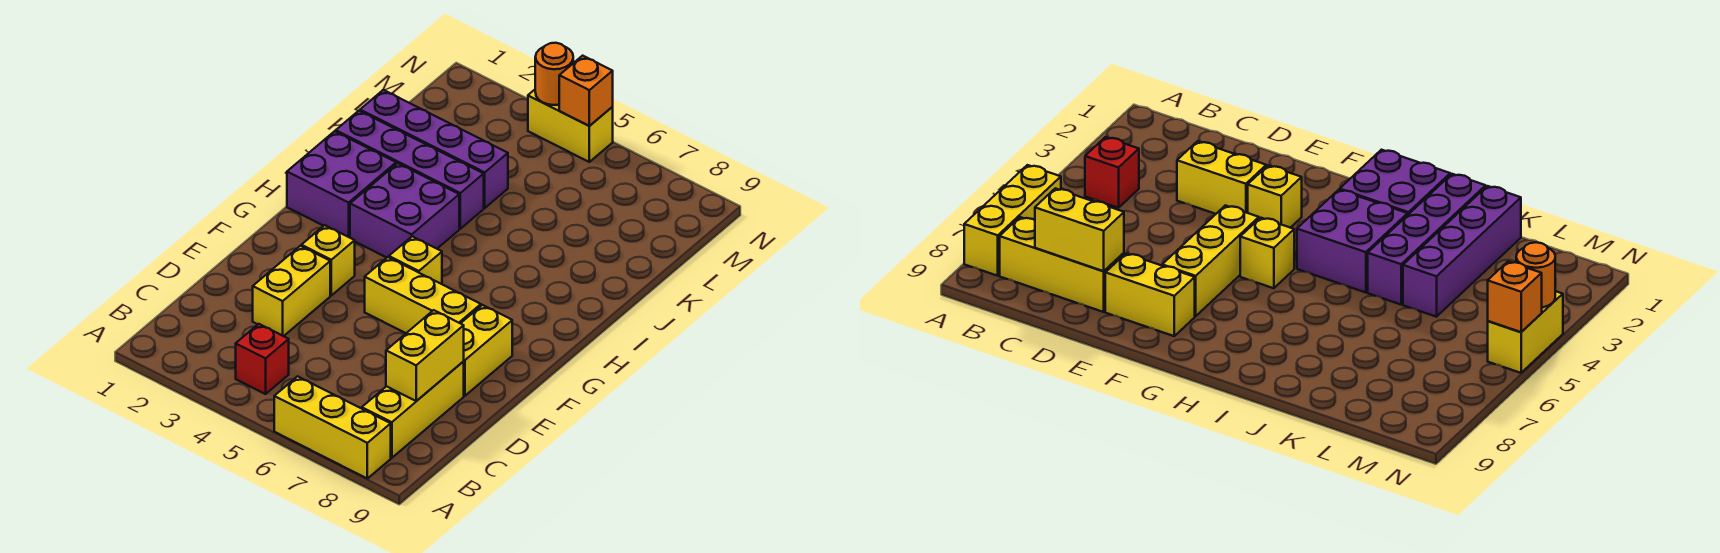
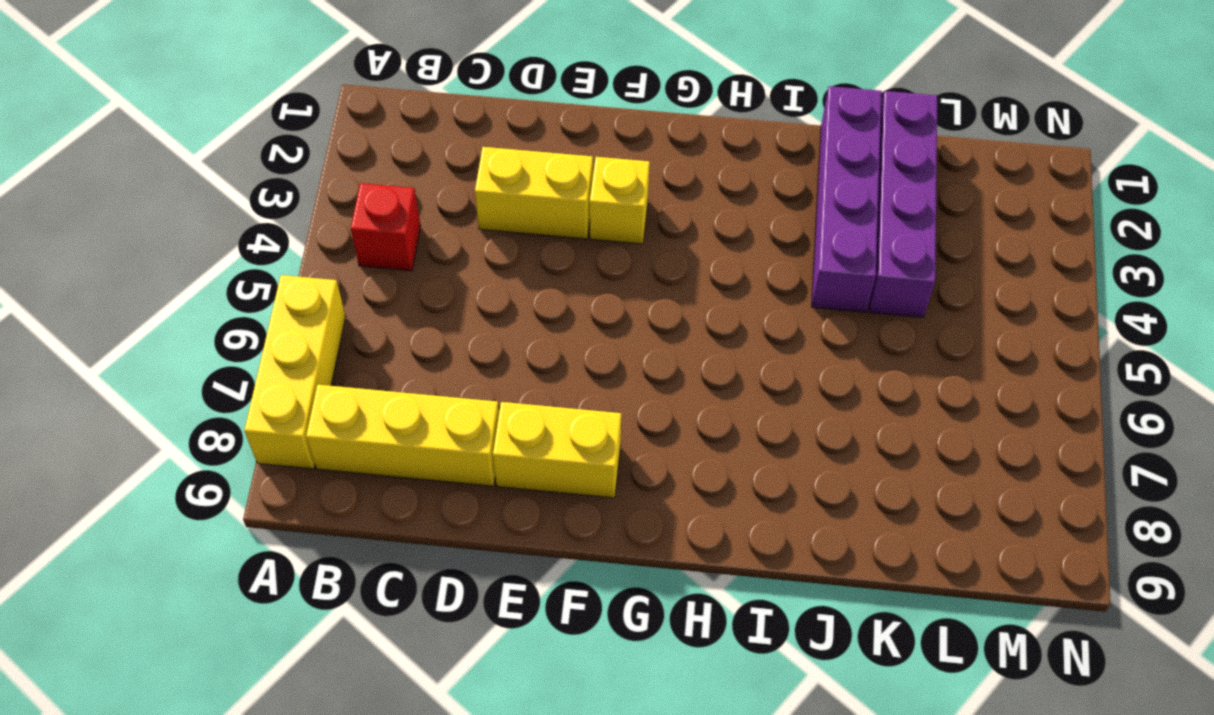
none -> yellow brick F5:F7 level 1
none -> yellow brick G5 level 1
none -> purple brick H1:I2 level 1

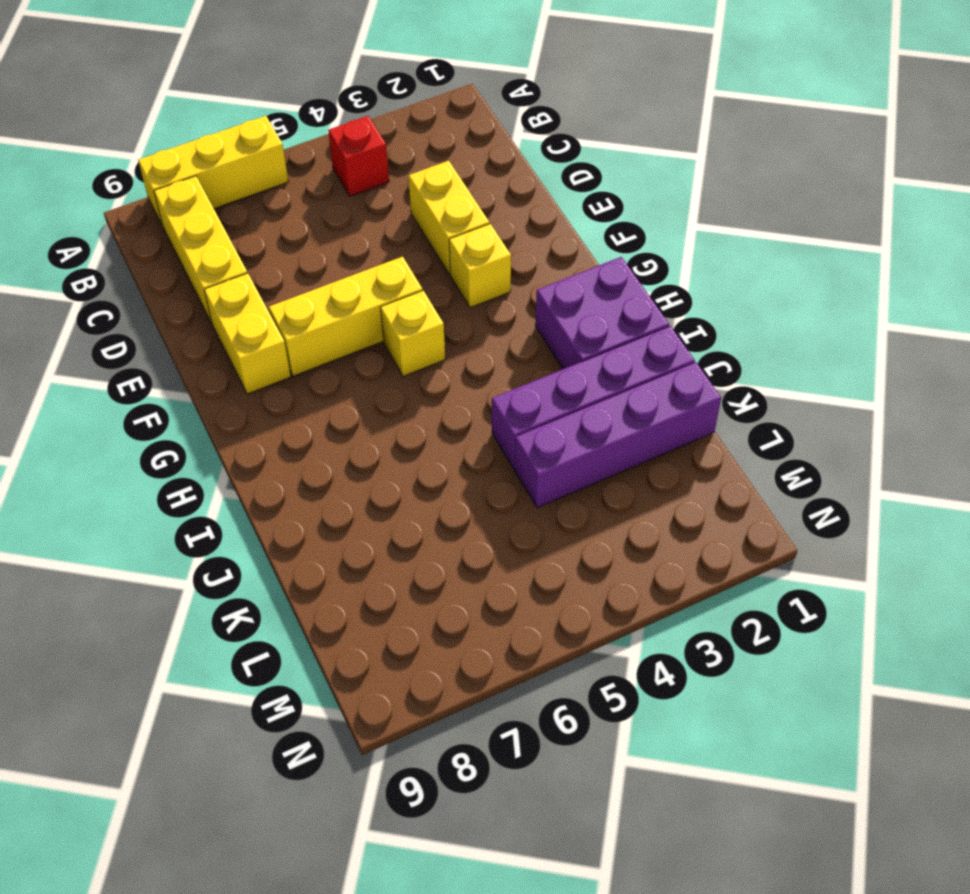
none -> purple brick H3:I4 level 1
none -> yellow brick N4:N5 level 1
none -> yellow brick C8:D8 level 2

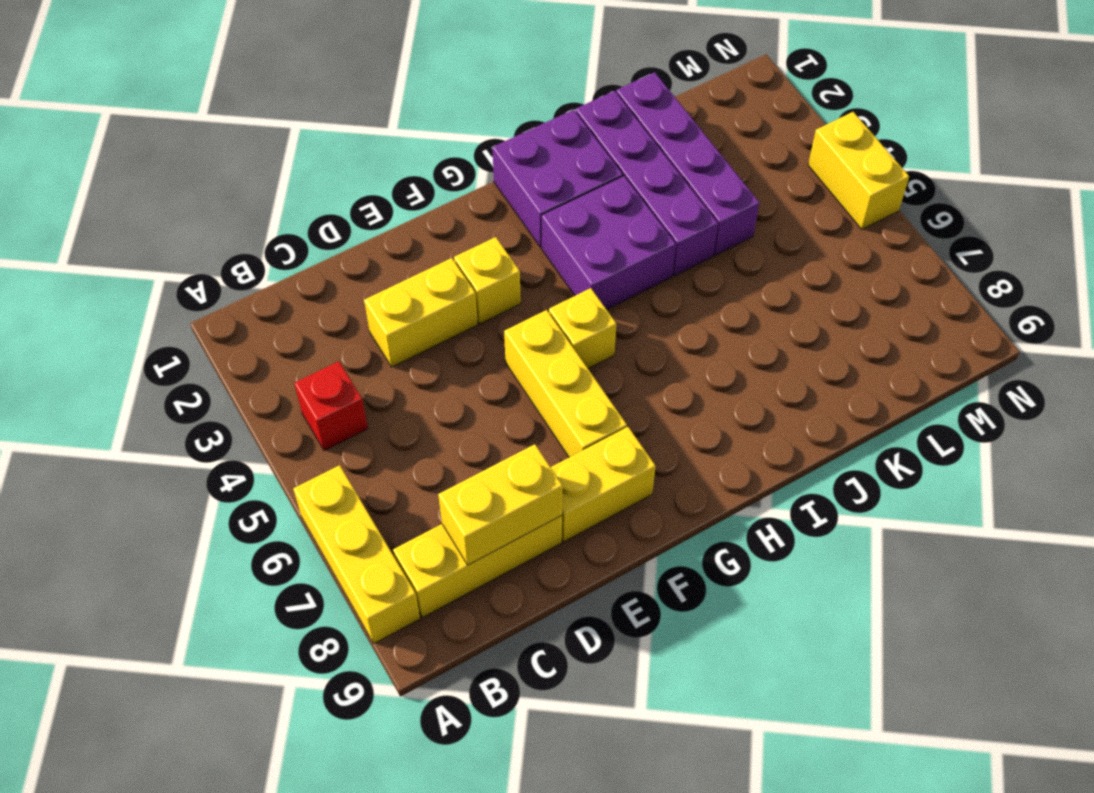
none -> orange round brick N4 level 2
none -> orange brick N5 level 2

